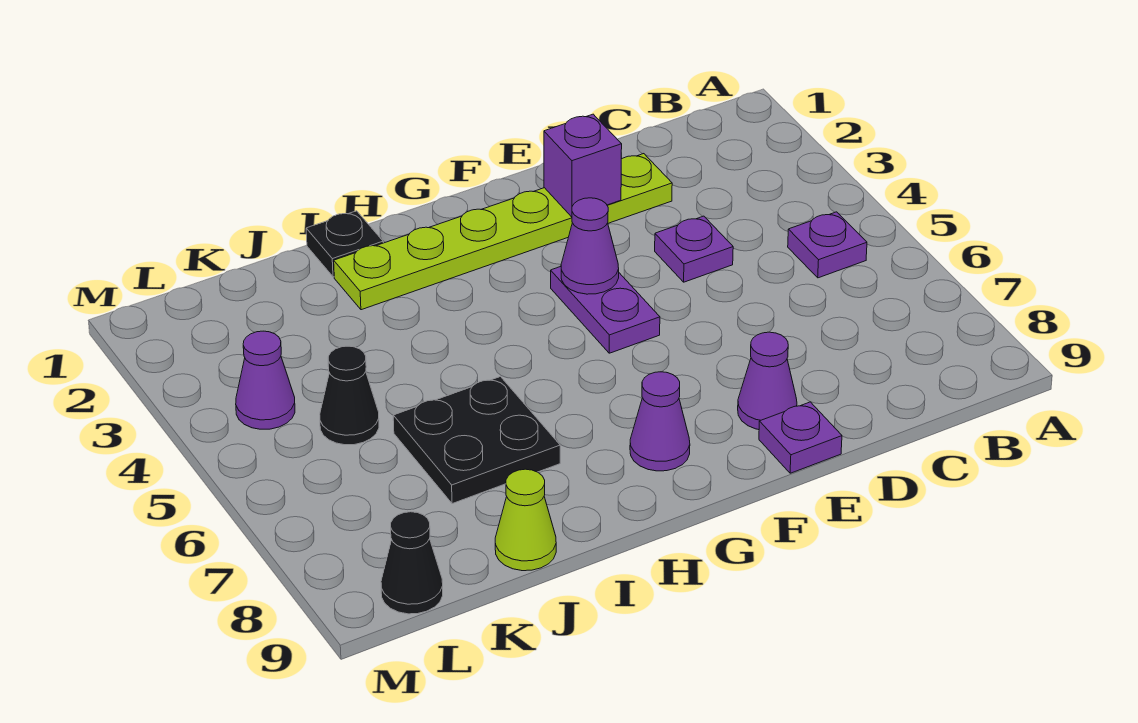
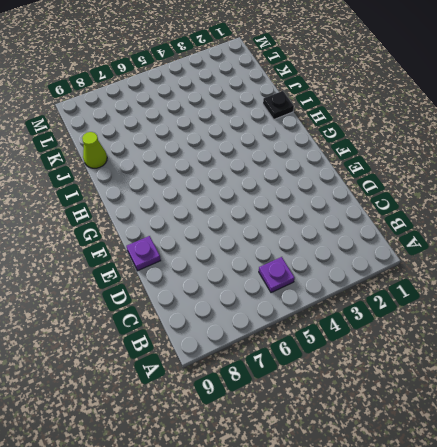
none -> lime plate D2:I2 level 1
none -> purple plate D4 level 1
none -> purple cone E8 level 1

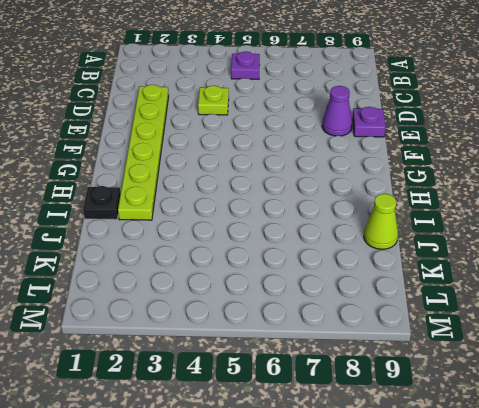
lime plate D4 level 1 -> purple plate D4 level 1
none -> purple plate F4:F5 level 1
none -> purple cone G8 level 1
none -> black plate I6:J7 level 1

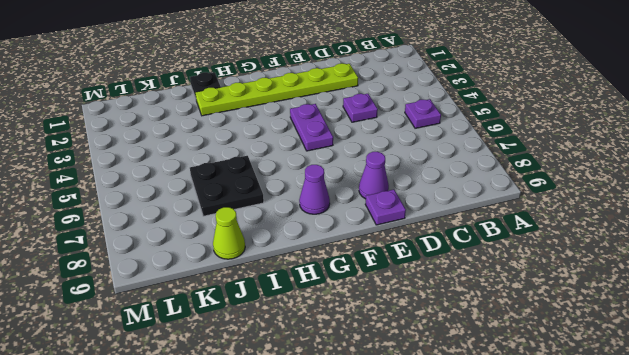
none -> black cone K5 level 1
none -> purple cone L4 level 1
none -> black cone L9 level 1

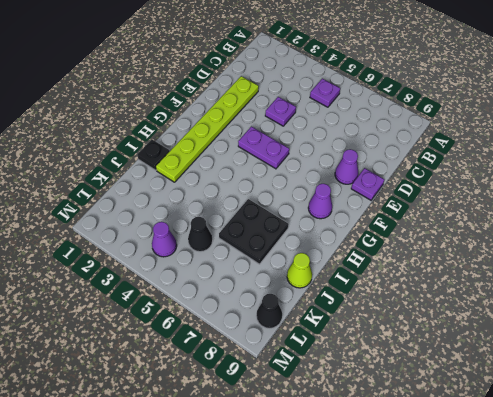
none -> purple brick E2 level 2
none -> purple cone F4 level 2

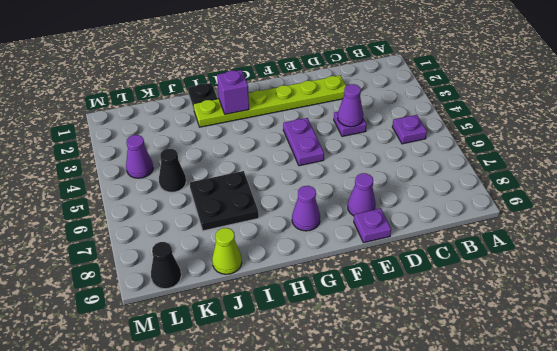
purple cone D4 level 2 -> purple cone F4 level 2
purple brick H2 level 2 -> purple brick E2 level 2

